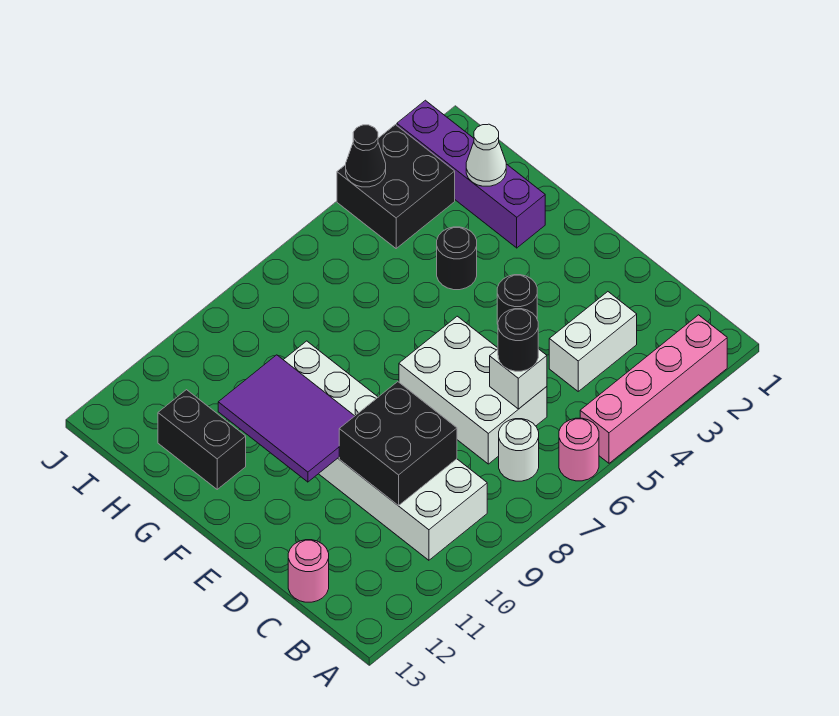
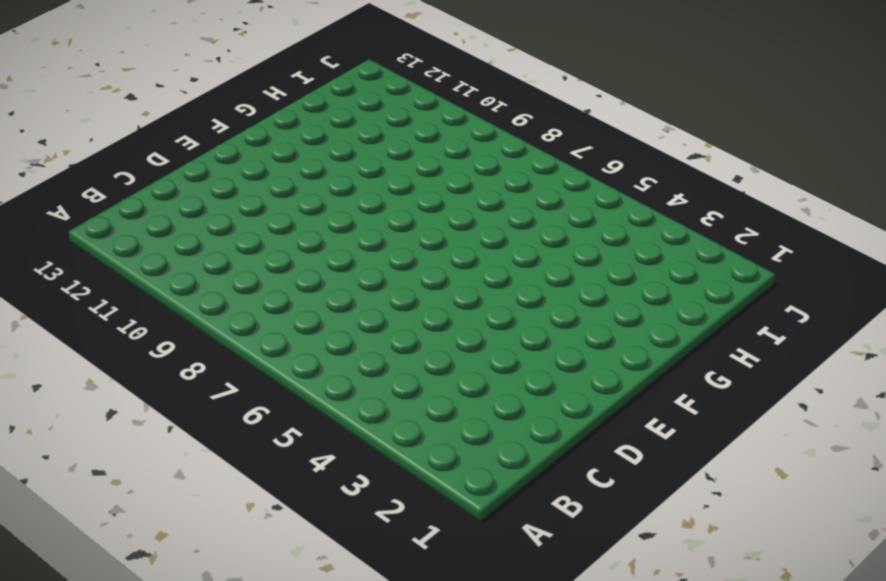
none -> pink brick A2:A5 level 1
none -> pink round brick A6 level 1
none -> white round brick B7 level 1

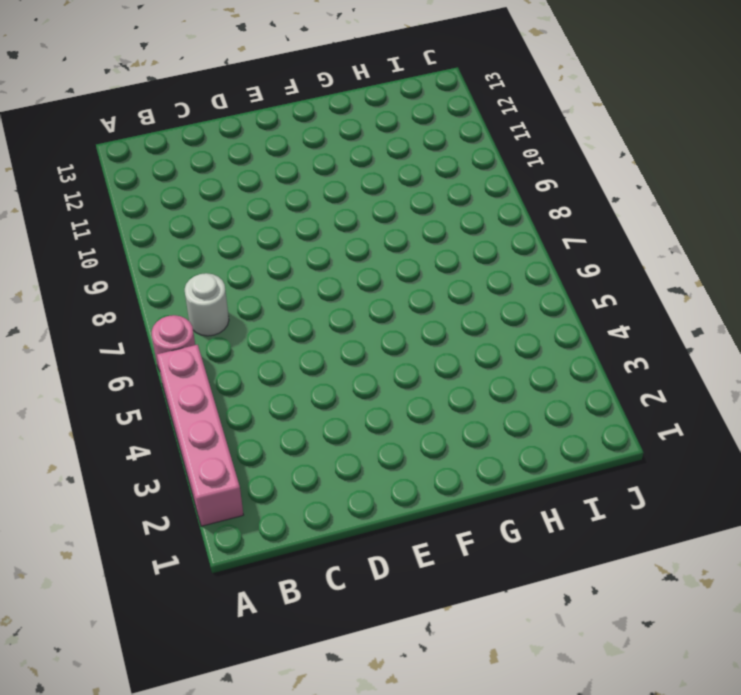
none -> white brick B9:G10 level 1
none -> white brick C3:C4 level 1
none -> white brick C6:E7 level 1

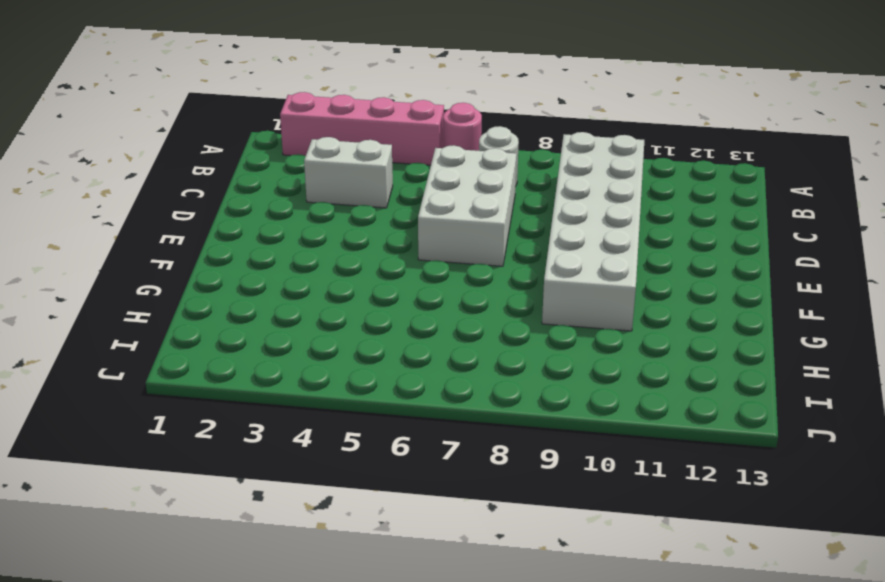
none -> pink round brick C13 level 1
none -> black round brick E4 level 1
none -> purple brick G2:J2 level 1

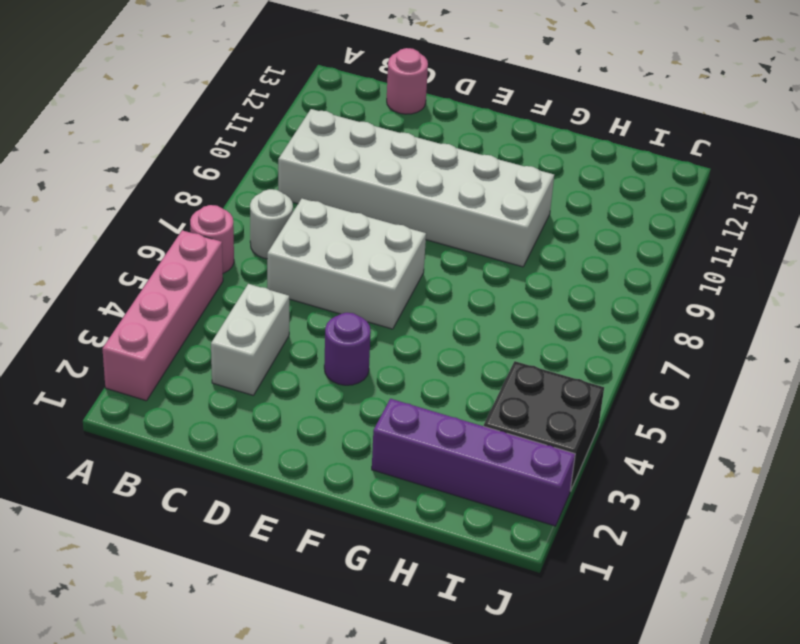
purple round brick E4 level 1 -> black round brick E4 level 1
none -> black round brick G4 level 1
none -> black brick G12:H12 level 1
none -> white brick C6 level 2

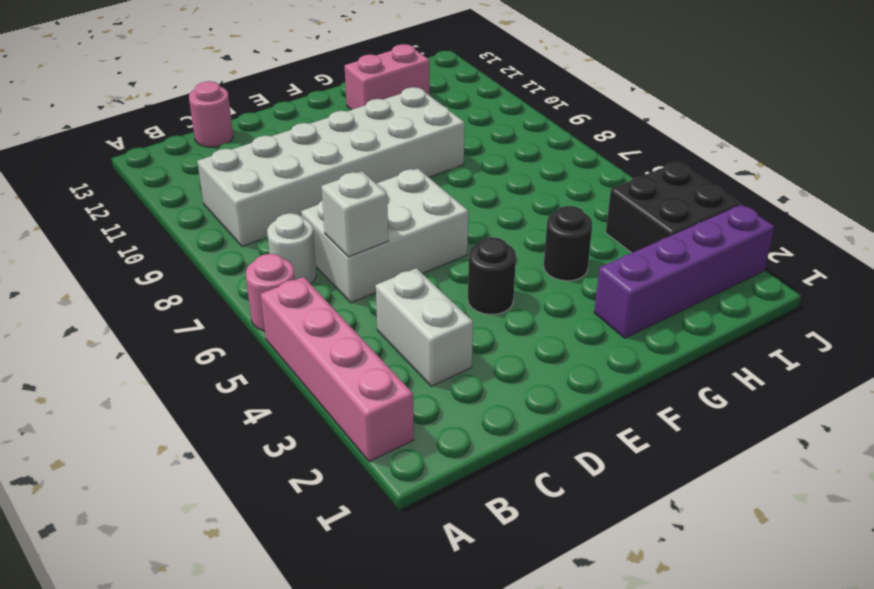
pink brick G12:H12 level 1 -> black brick G12:H12 level 1
none -> black brick C9:D10 level 2
none -> purple tile E10:G11 level 2
none -> white cone H2 level 2

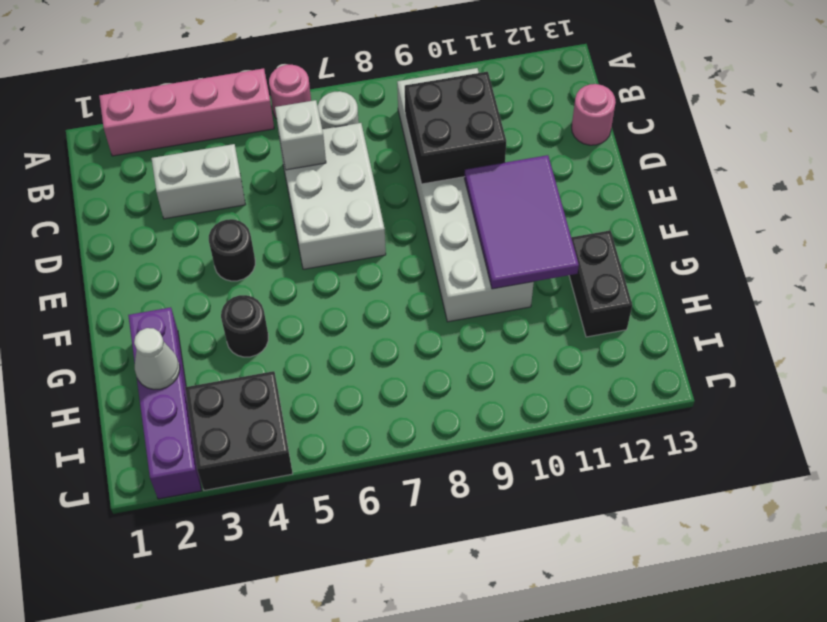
none -> black cone J4 level 2
none -> black round brick C6 level 3

